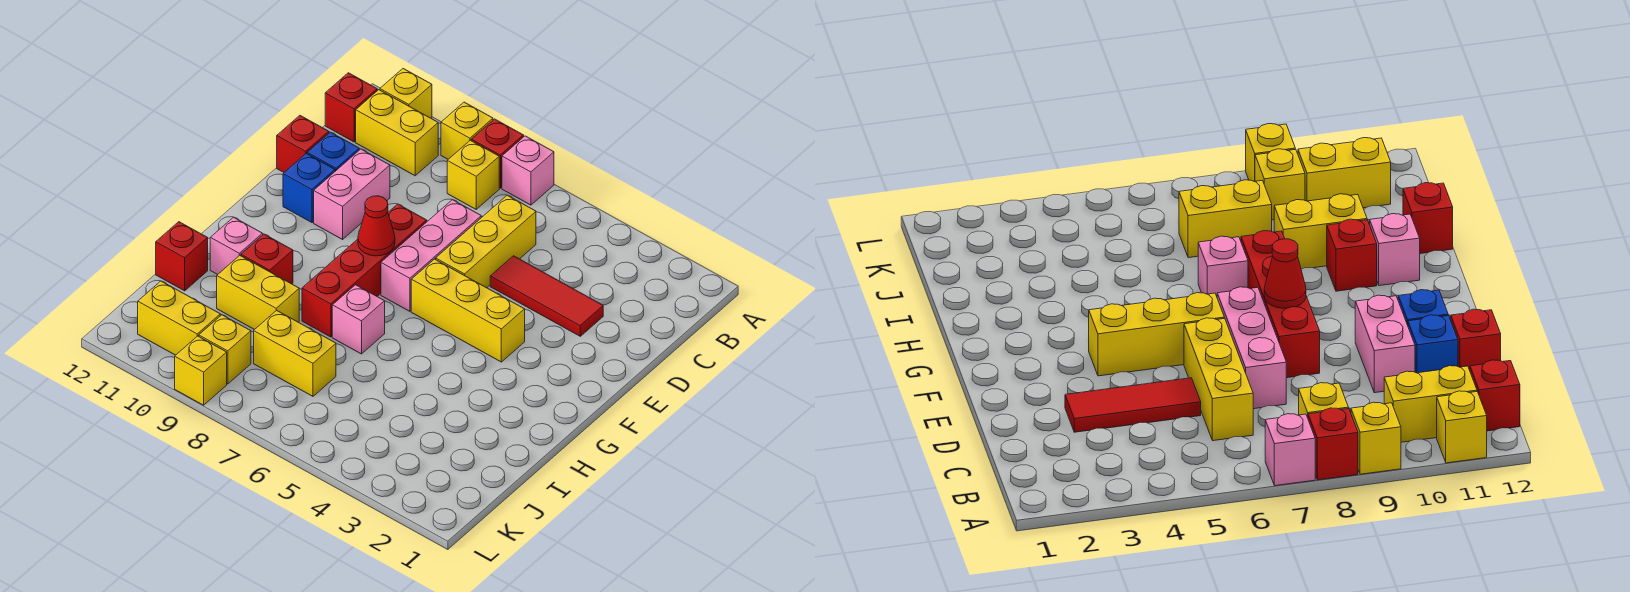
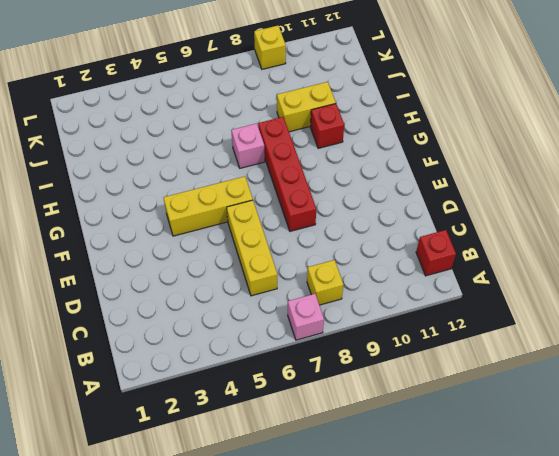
none -> red brick A8 level 1
none -> yellow brick A9 level 1
none -> yellow brick A11 level 1

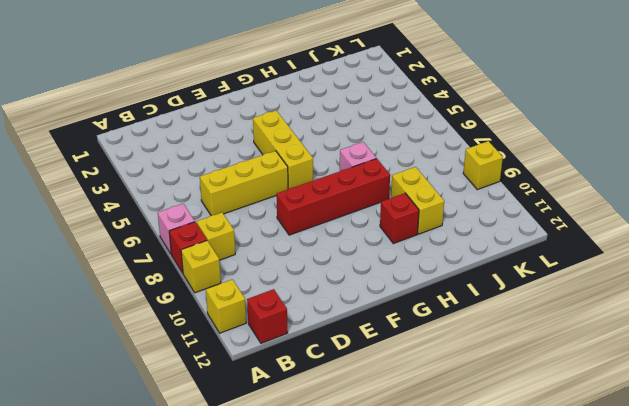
none -> yellow brick B10:B11 level 1
none -> red tile D3:D5 level 1
none -> pink brick D7:F7 level 1

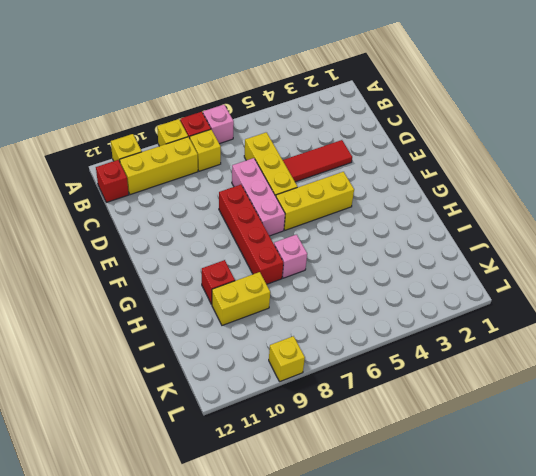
yellow brick B9:B11 level 1 -> yellow brick B10:B11 level 1
none -> pink brick D10:E10 level 1
none -> blue brick D11 level 1
none -> red brick D12 level 1

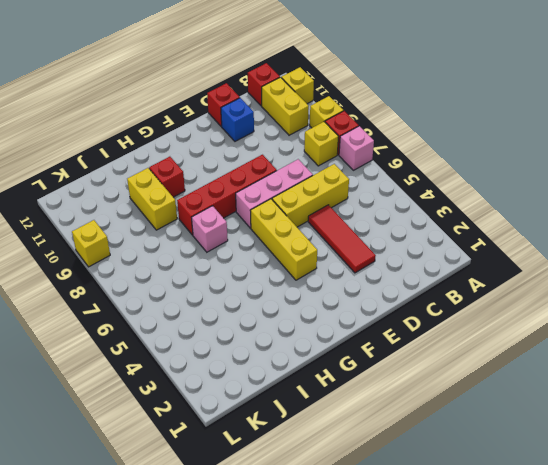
none -> pink brick D10:E10 level 1
none -> blue brick E11 level 1
none -> pink brick H11 level 1

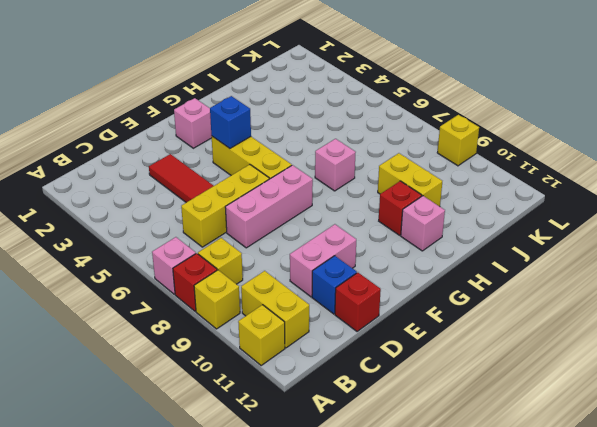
pink brick F2 level 1 -> none
blue brick F4 level 2 -> blue brick E11 level 1
none -> red brick B12 level 1
none -> red brick E8:H8 level 1
none -> red brick I12 level 1

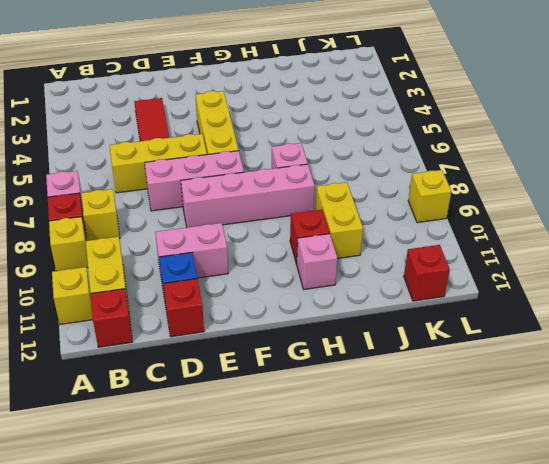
pink brick E8:H8 level 1 -> red brick E8:H8 level 1
red brick K12 level 1 -> red brick I12 level 1
none -> blue brick E11 level 1
none -> yellow brick J7:J8 level 1
none -> yellow brick K9 level 1

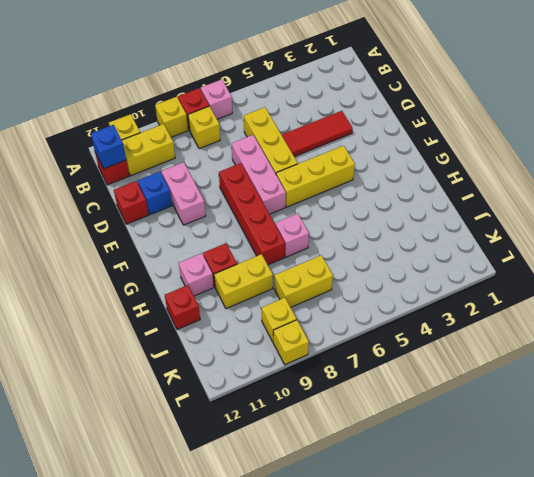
blue brick B12 level 2 -> blue brick E11 level 1
none -> yellow brick K10:K11 level 1
none -> red cone F8 level 2

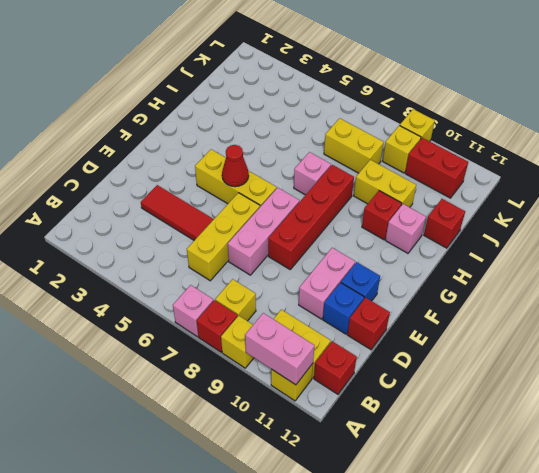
pink brick A10:A11 level 2 -> none
red cone F5 level 2 -> red cone F8 level 2
red brick K10:K11 level 1 -> yellow brick K10:K11 level 1

